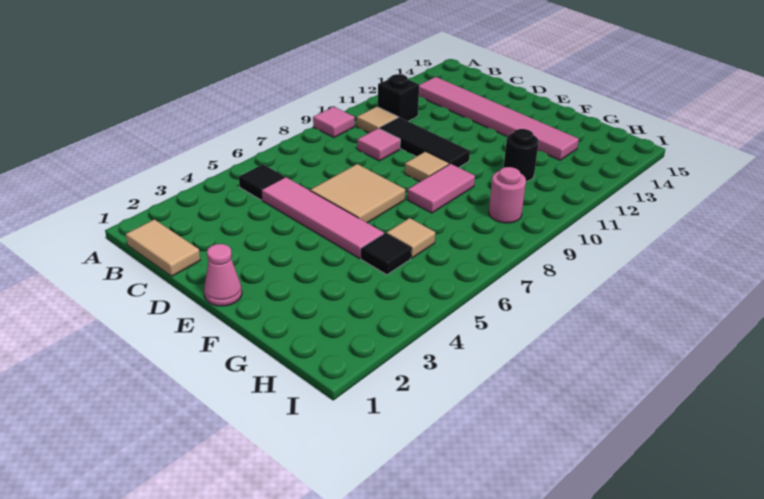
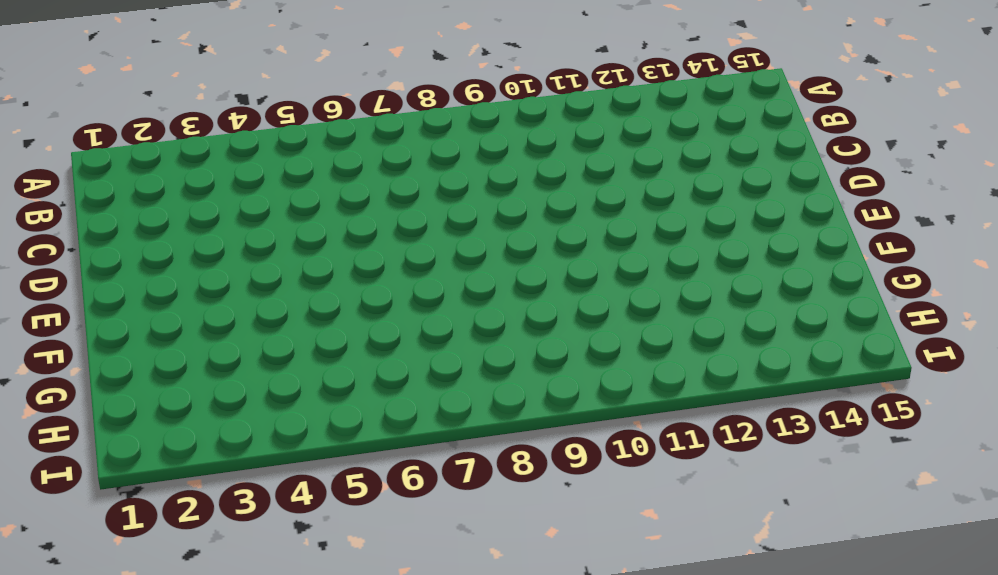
none -> pink tile A9 level 1
none -> tan tile B1:C1 level 1
none -> black tile B5 level 1

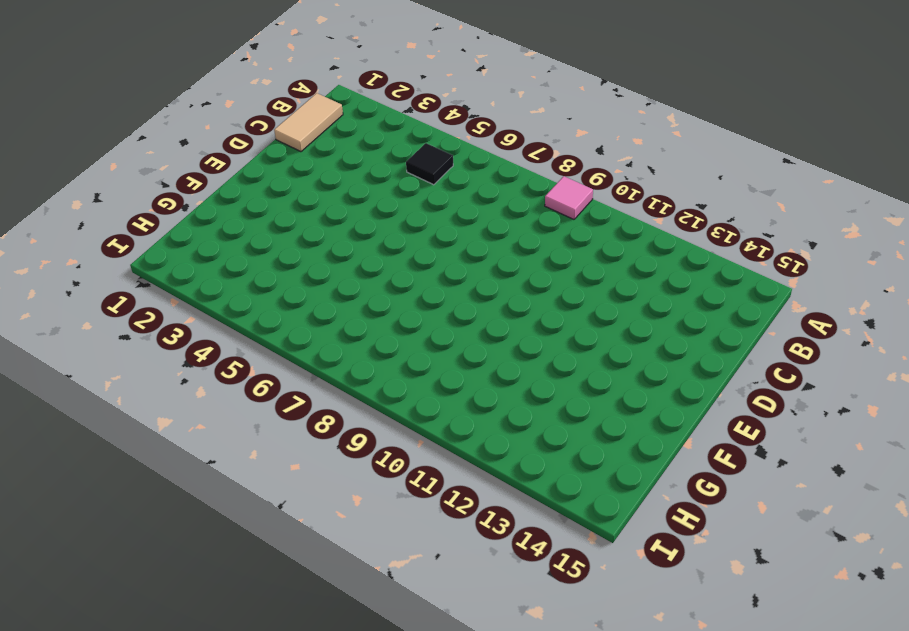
none -> tan tile B10 level 1
none -> black brick B11 level 1
none -> pink tile B13:G13 level 1

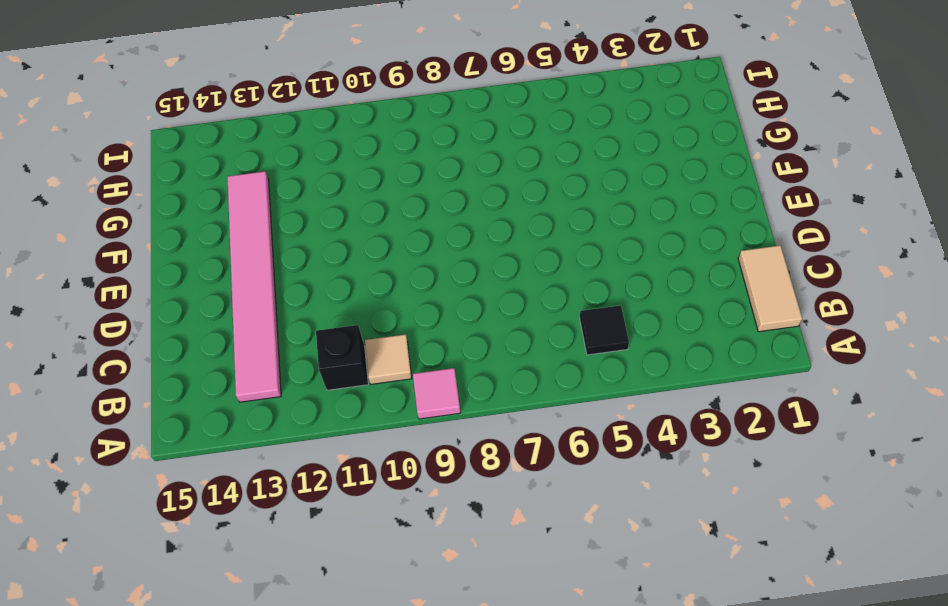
none -> pink tile C5:F5 level 1
none -> pink tile C9 level 1
none -> black tile C10:E10 level 1

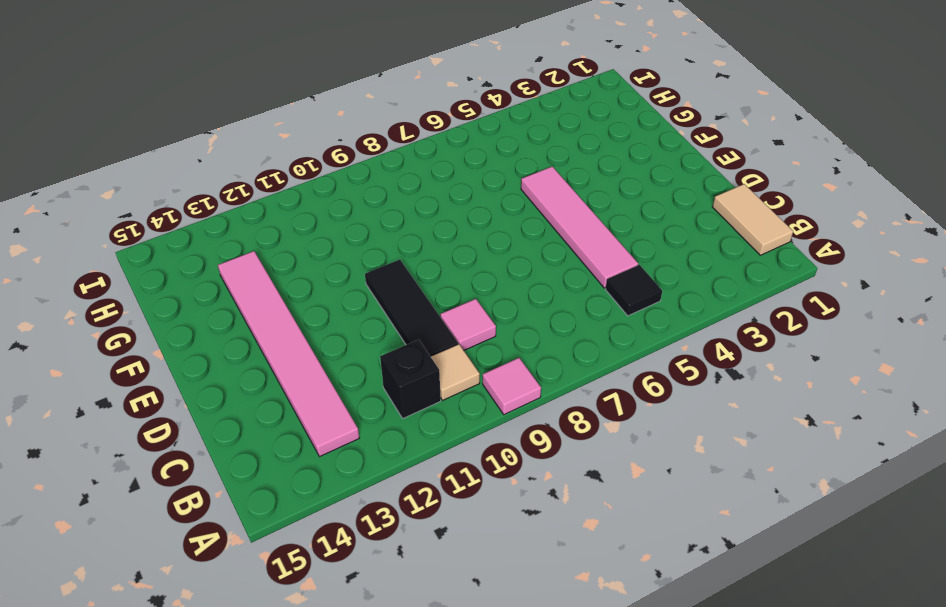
none -> tan tile D6:E7 level 1
none -> pink cone E1 level 1
none -> tan tile E9 level 1

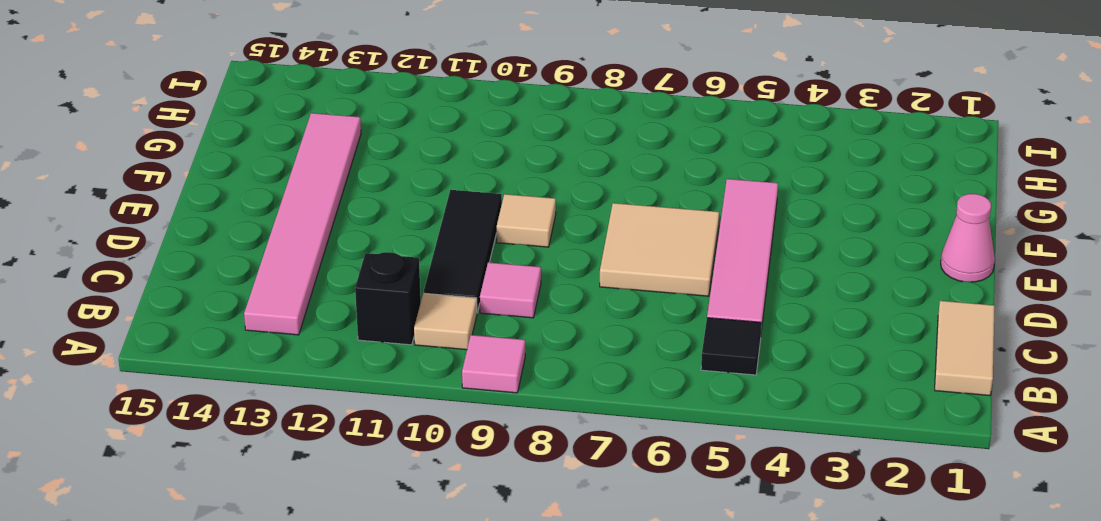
none -> pink tile F8:F9 level 1
none -> black tile G5 level 1
none -> tan tile G6 level 1

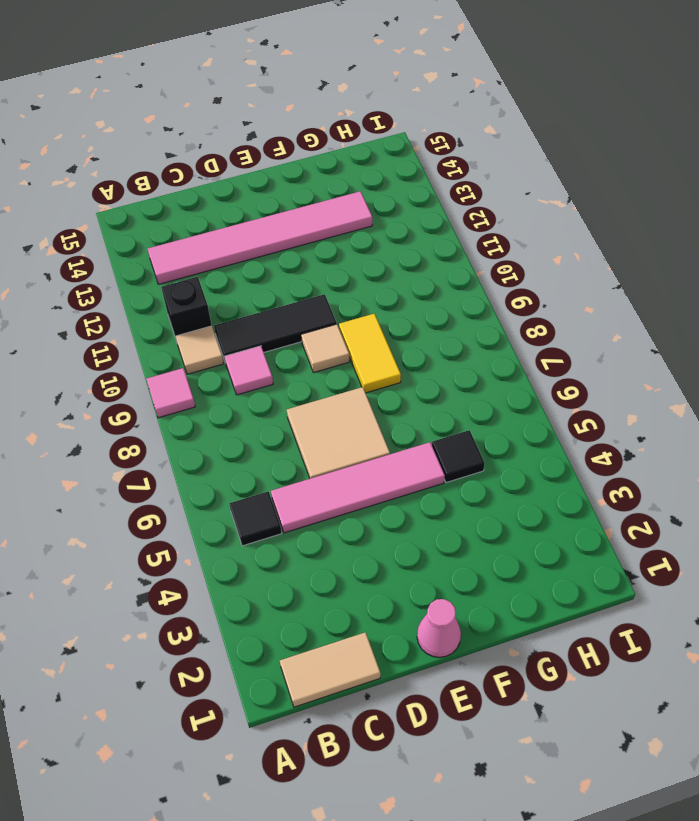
yellow tile F8:F9 level 1 -> pink tile F8:F9 level 1
none -> tan tile G6 level 1
none -> black round brick G11 level 1
none -> pink round brick H9 level 1

